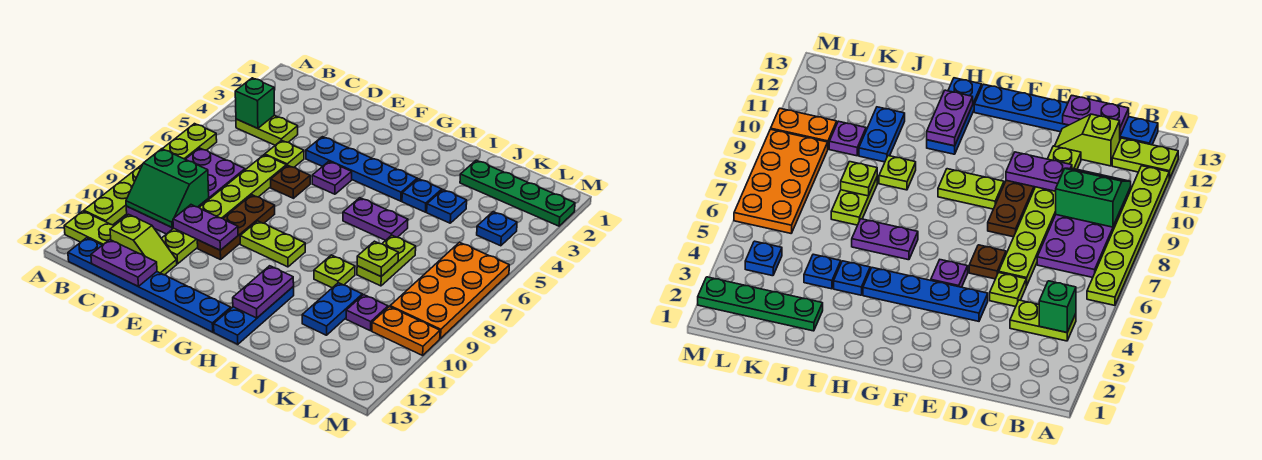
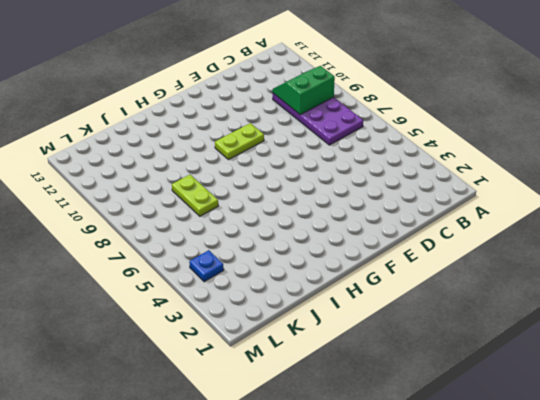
none -> lime plate A6:A11 level 1
none -> lime plate A12:B12 level 1
none -> lime plate B4:C4 level 1
none -> blue plate B13:G13 level 1

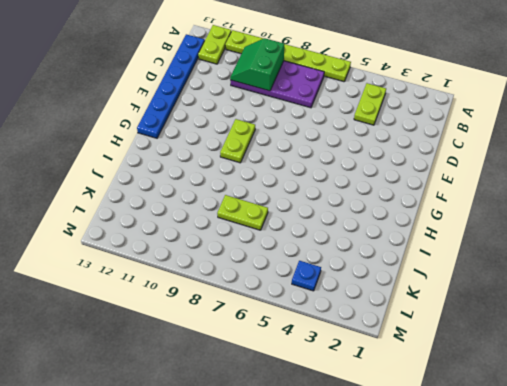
none -> lime slope C12:D12 level 1 top C
none -> lime plate D5 level 1
none -> lime plate D6:D11 level 1
none -> blue plate E4:H4 level 1

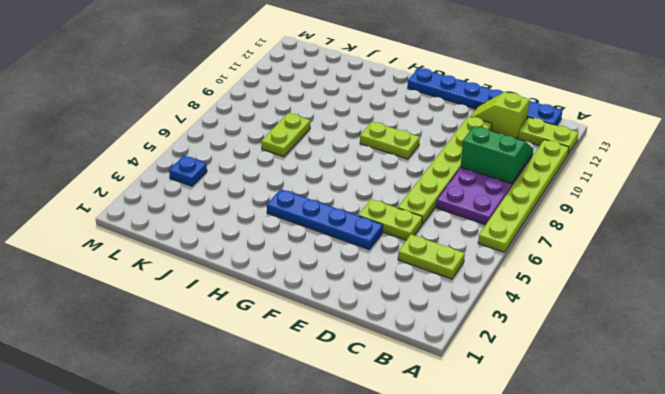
lime plate D5:E5 level 1 -> lime plate D5 level 1
none -> brown plate E6 level 1
none -> brown plate E8:E10 level 1
none -> purple plate F5 level 1
none -> purple plate H6:I6 level 1

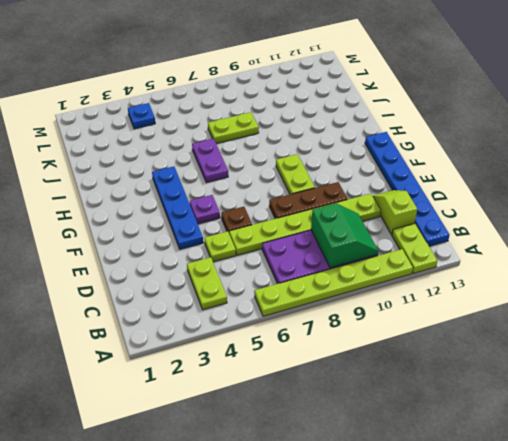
none -> blue plate H11:H13 level 1
none -> blue plate I4 level 1
none -> lime plate I9 level 1
none -> green plate J2:M2 level 1

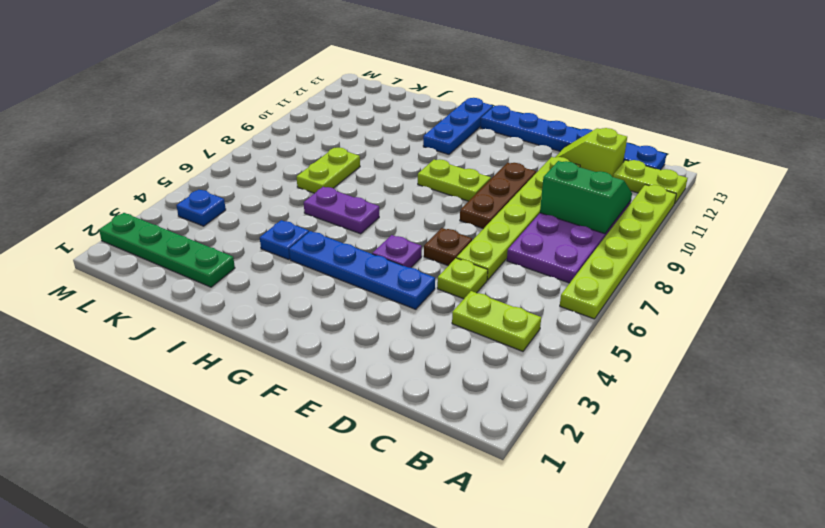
none -> lime plate I9 level 1
none -> blue plate J4 level 1
none -> blue plate J10:J11 level 1
none -> purple plate K10 level 1

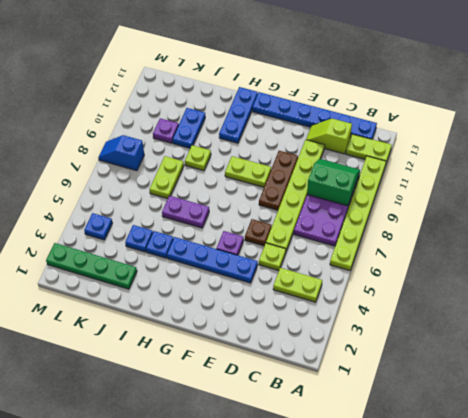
blue slope L8:M8 level 1 top L -> orange plate L6:M9 level 1
none -> orange plate L10:M10 level 1
none -> green brick B4 level 2
none -> purple plate C13:D13 level 2
none -> purple plate D10:E10 level 2

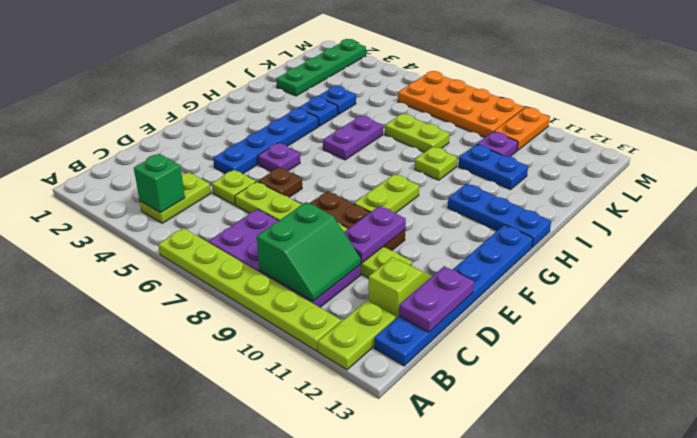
none -> blue plate L4 level 1
none -> purple plate H11:H12 level 2
none -> lime plate J8 level 2

